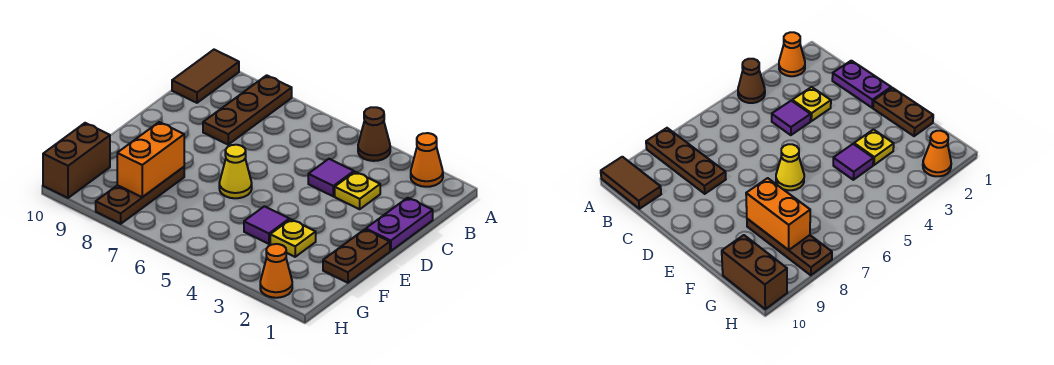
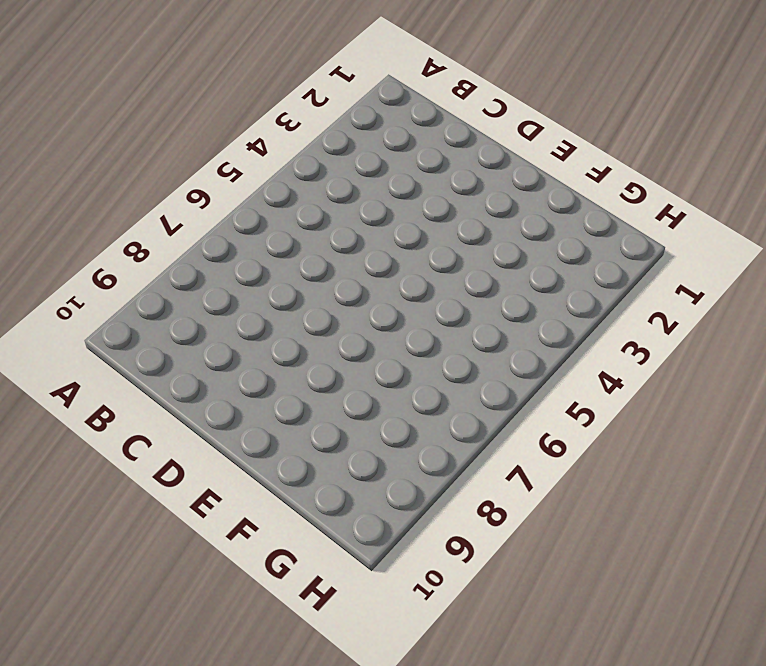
none -> orange cone A2 level 1
none -> brown cone A4 level 1
none -> brown plate A8:C8 level 1

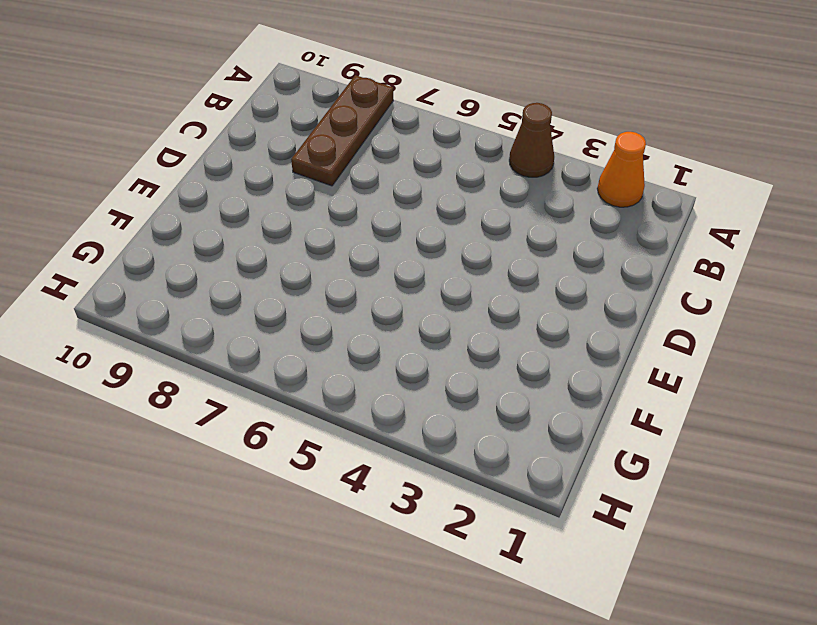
none -> brown tile A10:B10 level 1
none -> purple plate C1:D1 level 1
none -> yellow plate C3 level 1

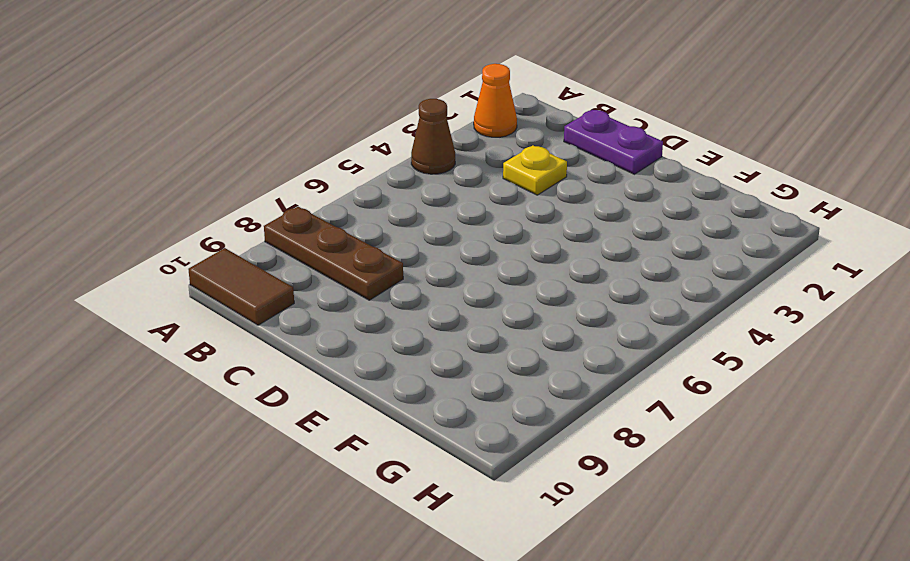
none -> purple tile C4 level 1
none -> brown plate E1:F1 level 1
none -> yellow cone E6 level 1

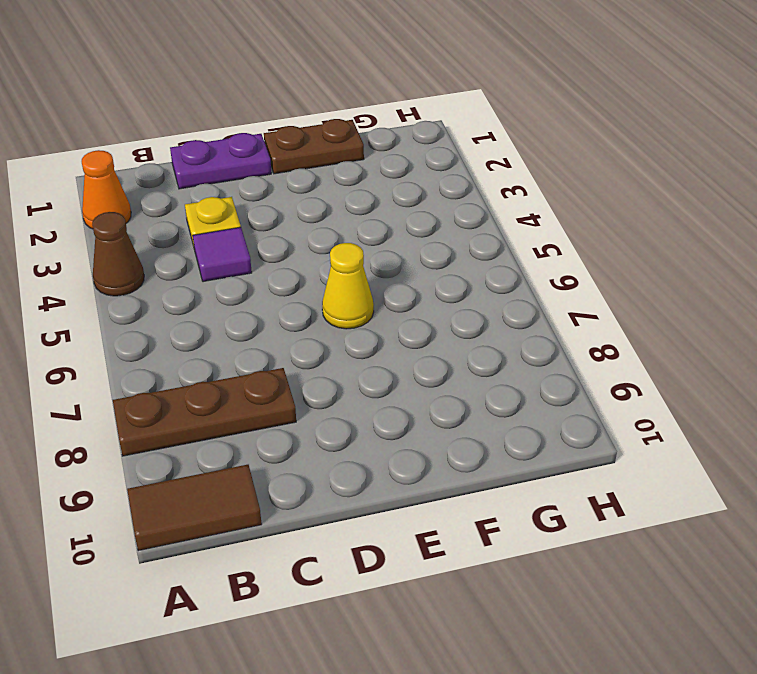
none -> yellow plate F3 level 1
none -> purple tile F4 level 1
none -> brown plate F8:H8 level 1

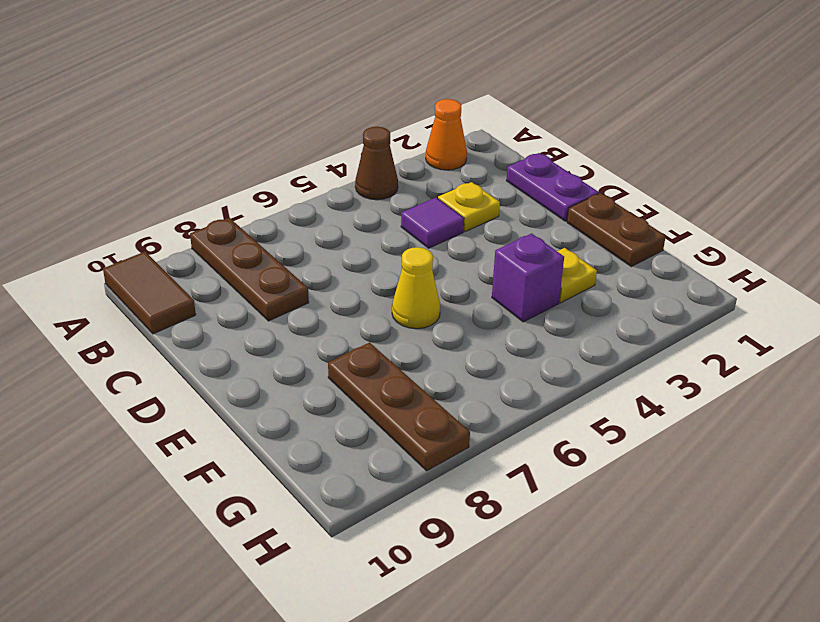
purple brick F4 level 1 -> purple tile F4 level 1
none -> brown brick G10:H10 level 1
none -> orange cone H2 level 1
none -> orange brick F8:G8 level 2

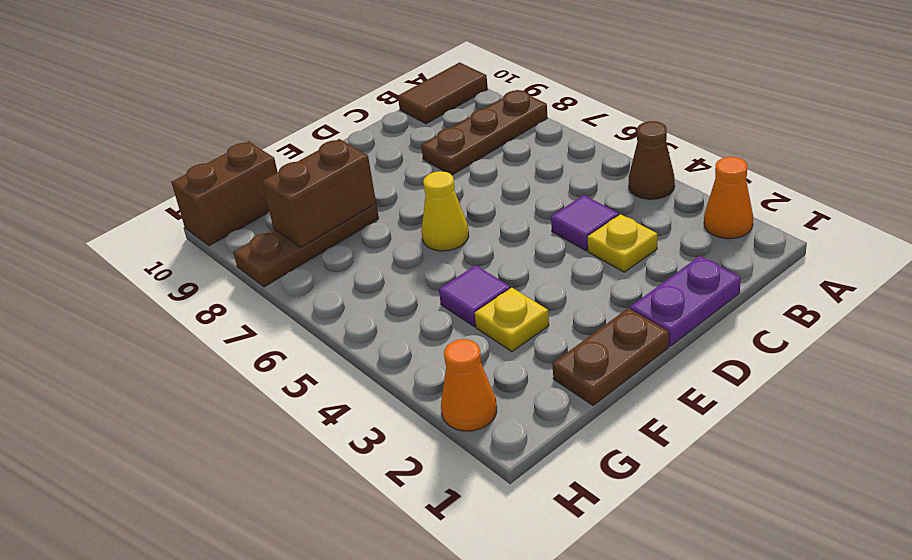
brown brick F8:G8 level 2 -> orange brick F8:G8 level 2

